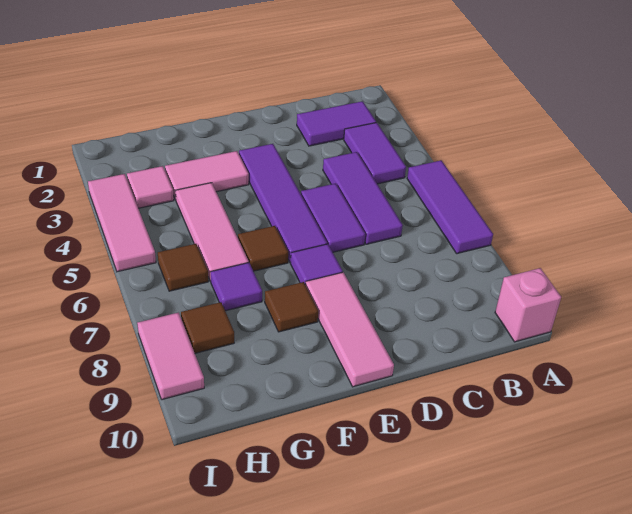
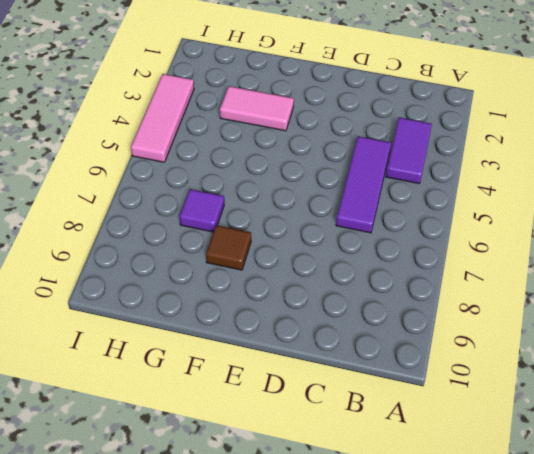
none -> purple tile A5:A7 level 1
none -> pink brick A10 level 1
none -> purple tile B2:C2 level 1

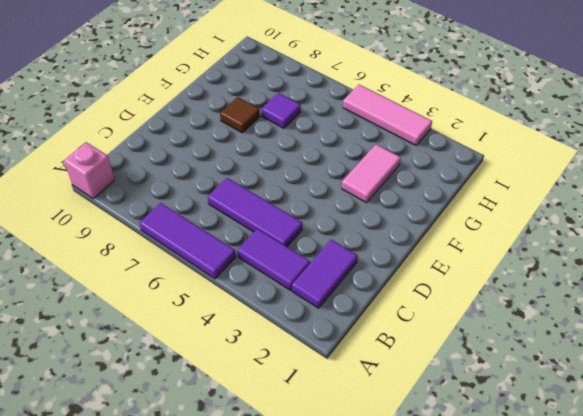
none -> purple tile D5:D6 level 1
none -> purple tile E3:E6 level 1
none -> purple tile E7 level 1

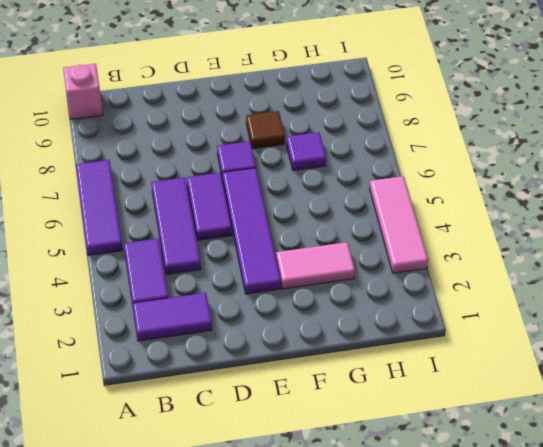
none -> pink tile E8:E10 level 1
none -> brown tile F6 level 1
none -> pink tile G4:G6 level 1

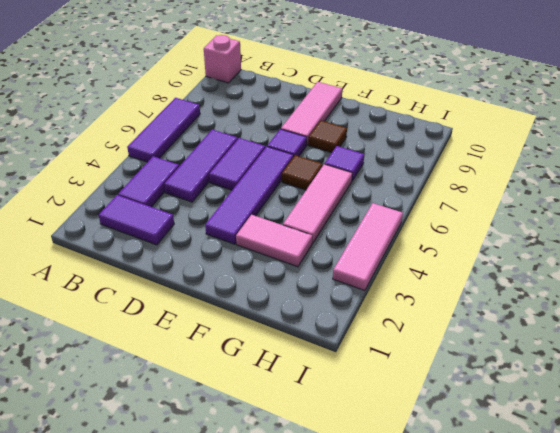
none -> pink tile H3 level 1
none -> brown tile H6 level 1
none -> brown tile H8 level 1

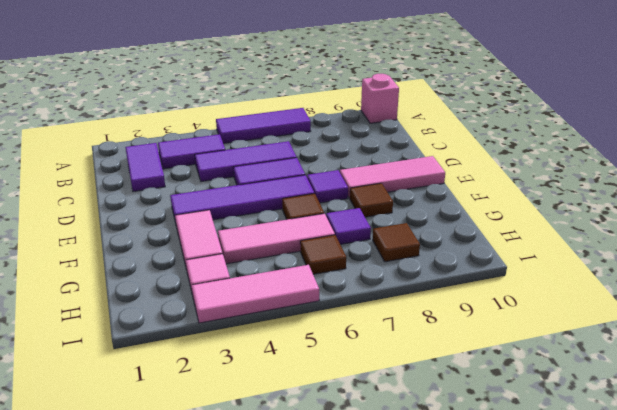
none -> pink tile I8:I9 level 1

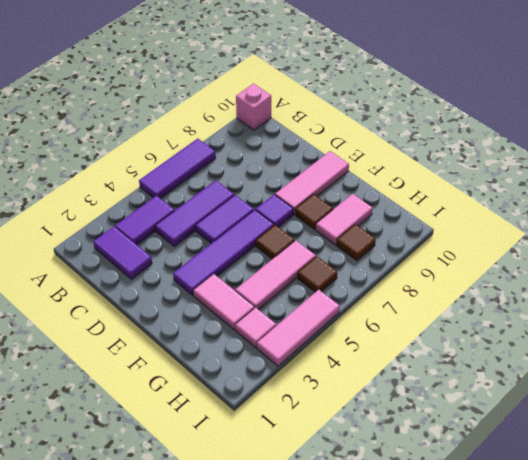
pink tile G8:G9 level 1 -> pink tile I8:I9 level 1
none -> purple tile G7 level 1

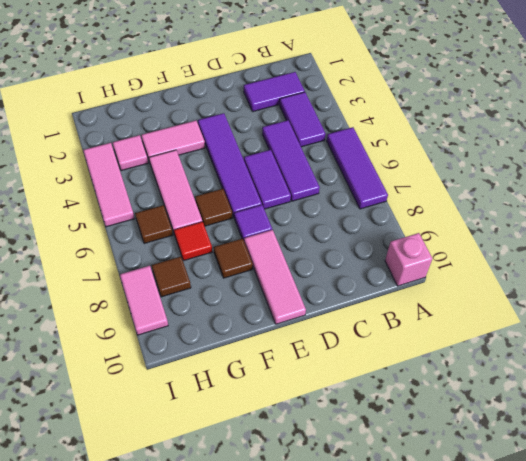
red tile G7 level 1 -> purple tile G7 level 1

